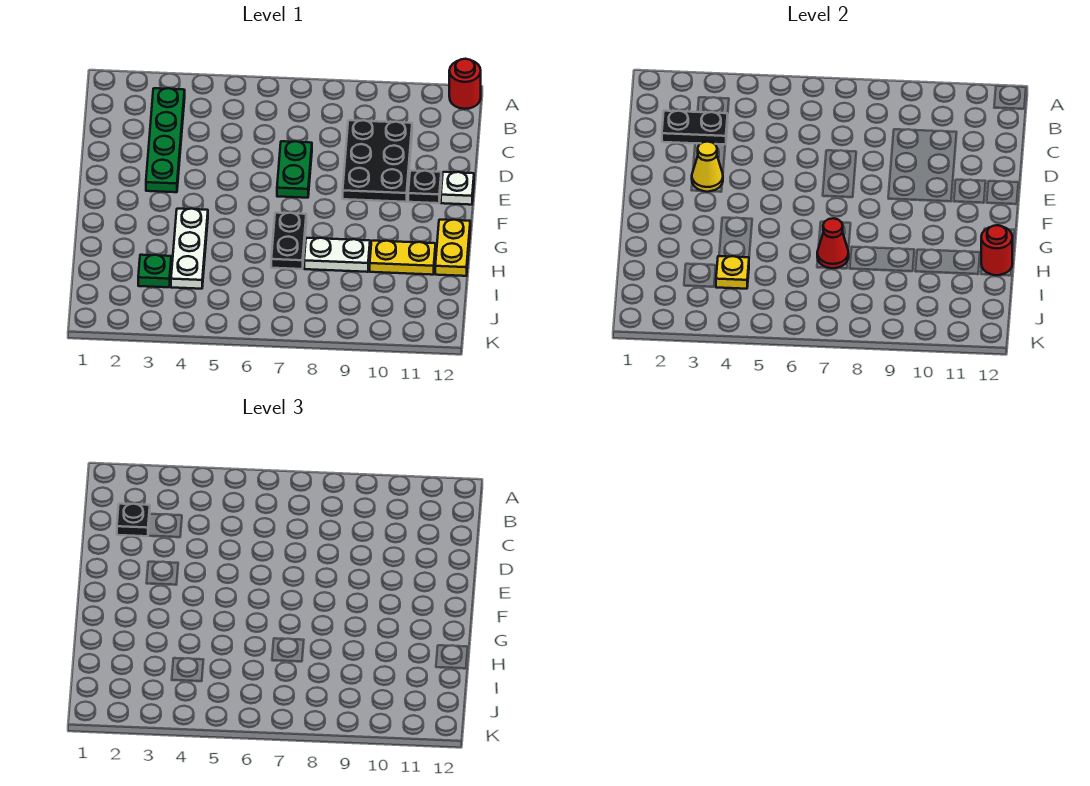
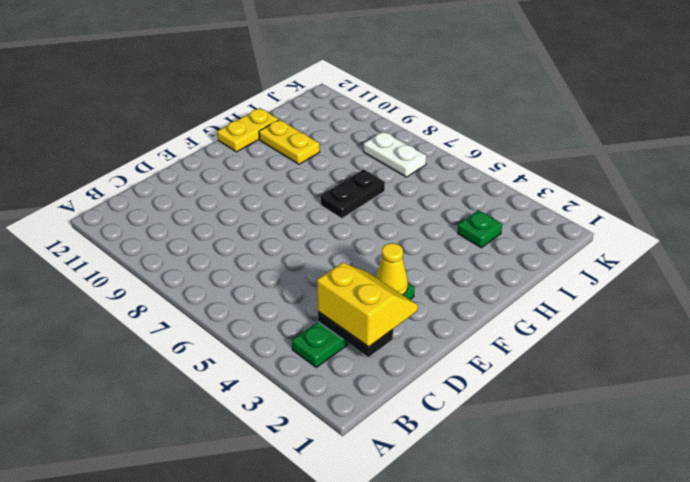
yellow slope C2:D3 level 3 top C -> black plate C2 level 3
white plate J7:J8 level 1 -> white plate H8:H9 level 1
none -> red round brick A12 level 1
none -> black plate C9:E10 level 1
none -> green plate D7:E7 level 1

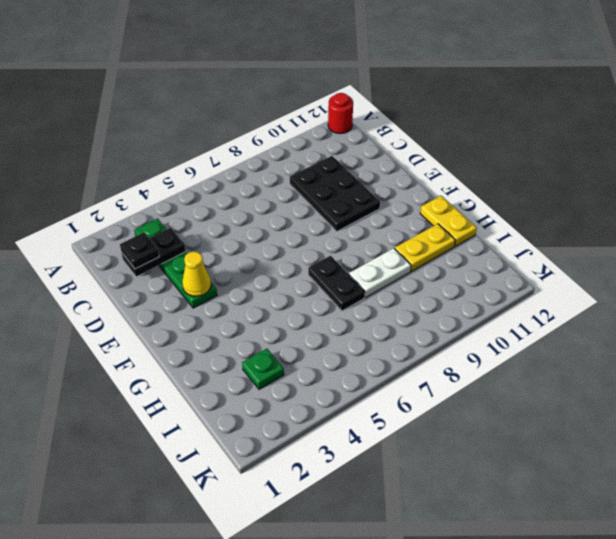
none -> green plate D7:E7 level 1
none -> black plate E11 level 1
none -> white plate E12 level 1

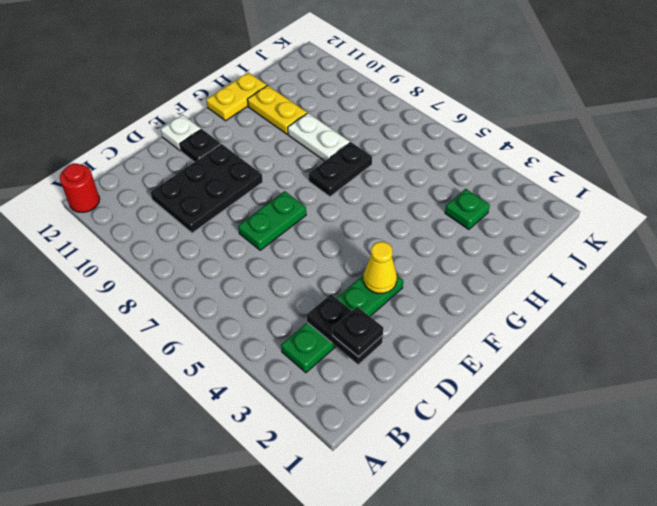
none -> white plate G4:I4 level 1
none -> red cone H7 level 2
none -> red round brick H12 level 2

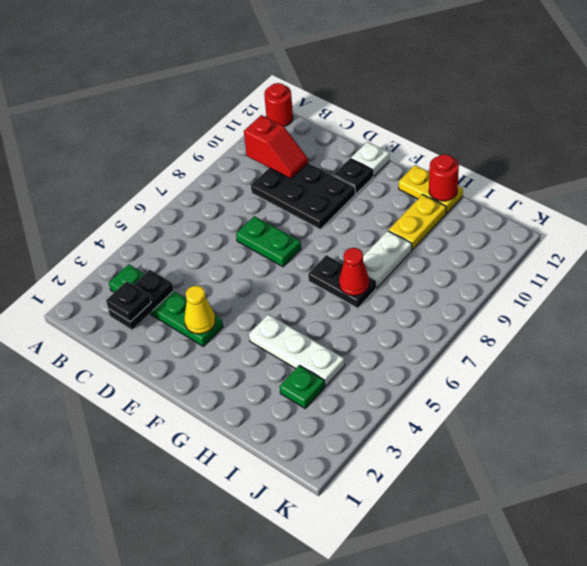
red slope B10:C10 level 2 top B -> none
none -> yellow plate I4 level 2

